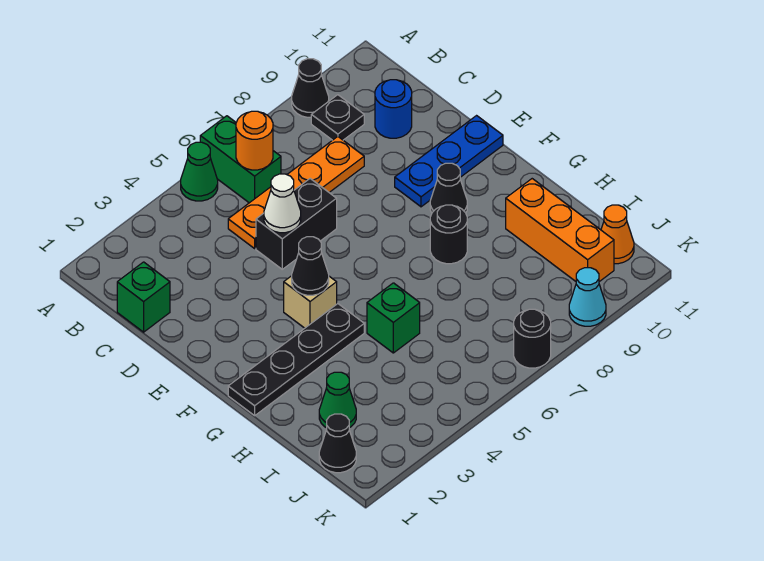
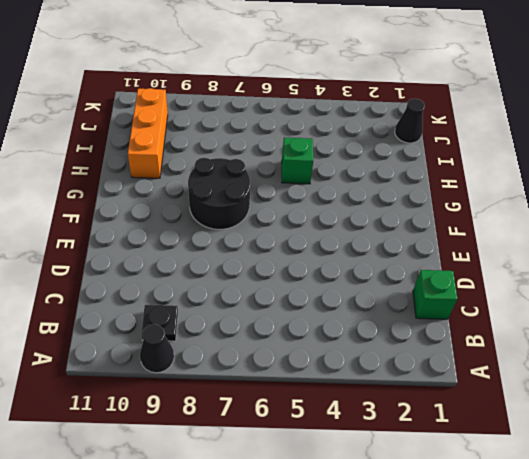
black round brick F7:G8 level 1 -> black round brick G8 level 1
none -> green cone A5 level 1
none -> green brick A6:B6 level 1
none -> orange plate C5:C8 level 1

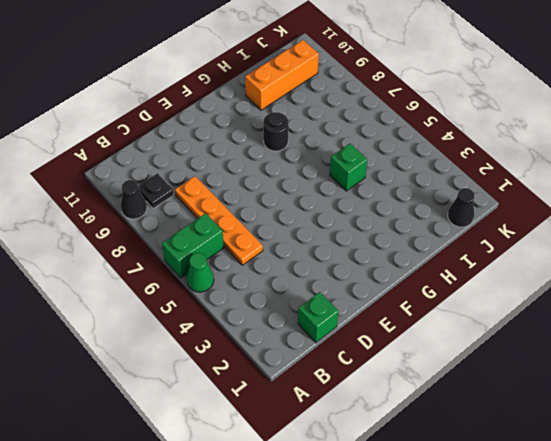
none -> blue round brick C10 level 1
none -> black brick D5:D6 level 1
none -> blue plate E9:E11 level 1

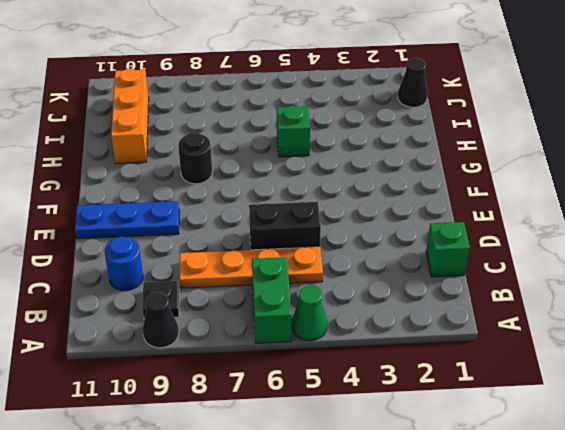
none -> tan brick F4 level 1
none -> black cone F9 level 1
none -> black plate G1:G4 level 1

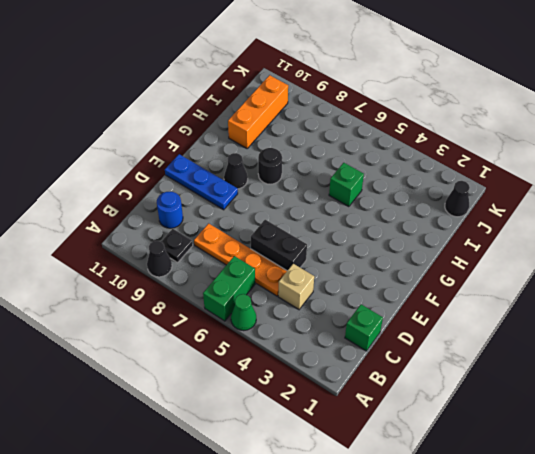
tan brick C4 level 1 -> tan brick F4 level 1
none -> black plate G1:G4 level 1
none -> green cone I2 level 1
none -> orange cone J11 level 1

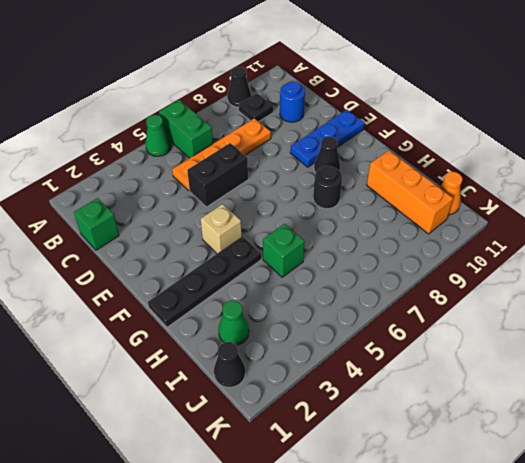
none -> black round brick K7 level 1
none -> cyan cone K9 level 1
none -> orange round brick B6 level 2

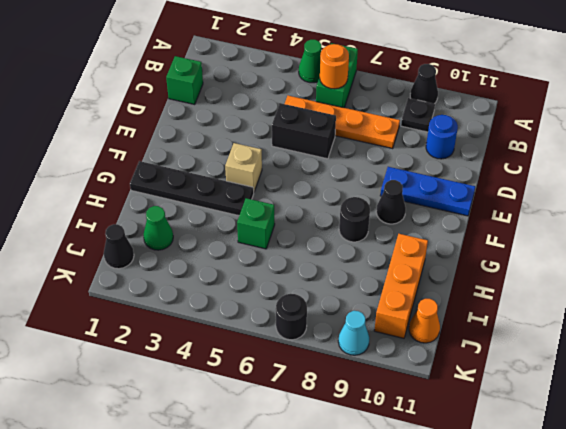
none -> white cone D5 level 2
none -> black cone F4 level 2

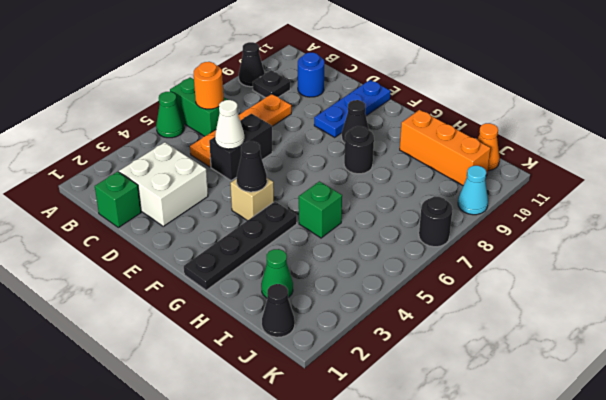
white brick C2:D3 level 1 -> none

